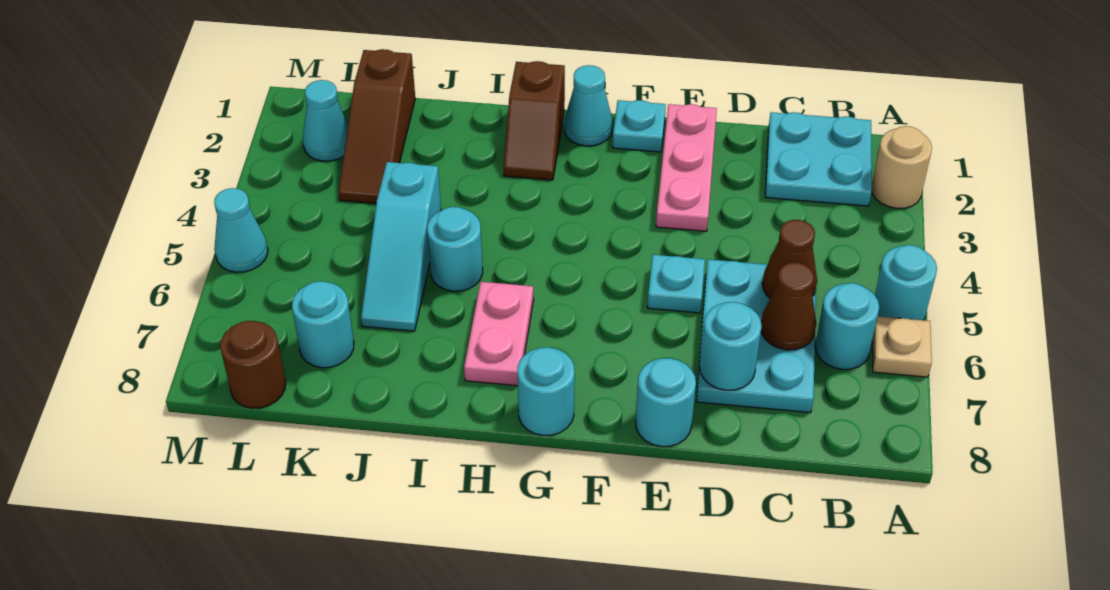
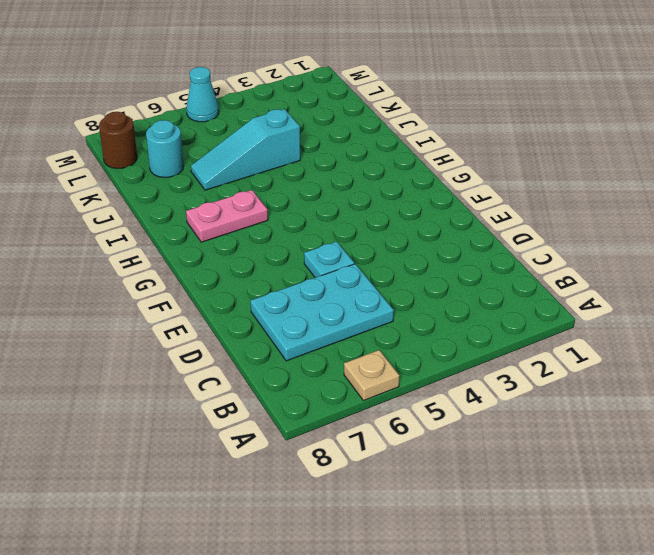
none -> tan round brick A2 level 1
none -> cyan round brick A5 level 1
none -> cyan plate B1:C2 level 1

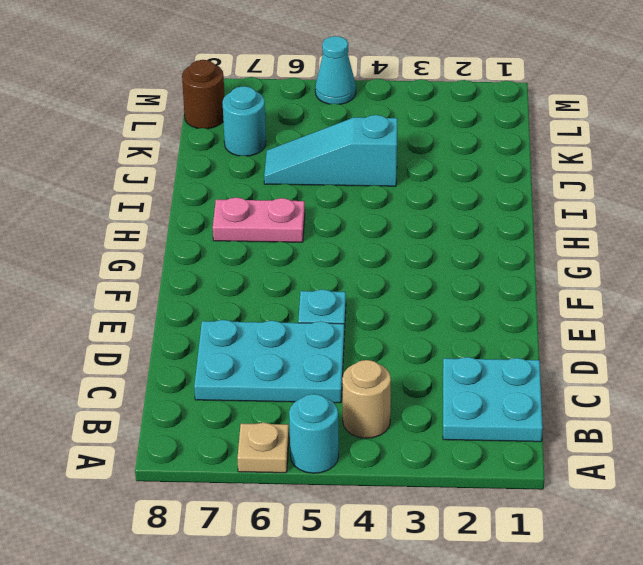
tan round brick B4 level 1 -> tan round brick A2 level 1
none -> cyan round brick B6 level 1
none -> pink plate E1:E3 level 1
none -> cyan round brick E8 level 1

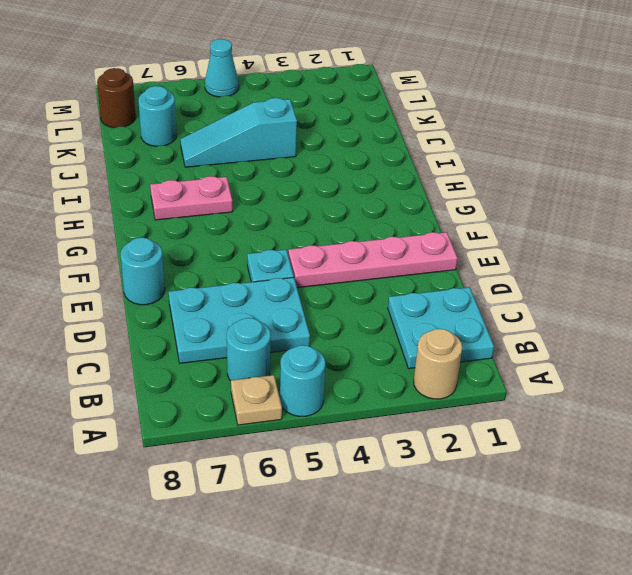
pink plate E1:E4 level 1 -> pink plate E1:E3 level 1
none -> cyan plate F1 level 1
none -> cyan cone G1 level 1
none -> cyan round brick G8 level 1

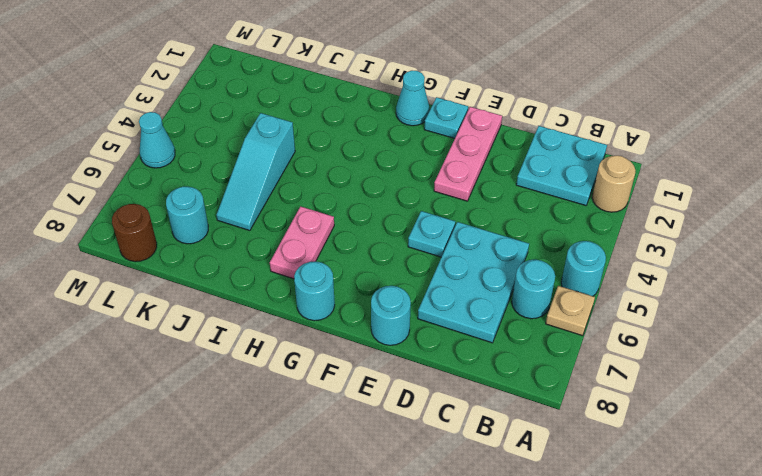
none -> brown slope H1:H2 level 1 top 1
none -> cyan round brick I5 level 1
none -> brown slope K1:K3 level 1 top 1

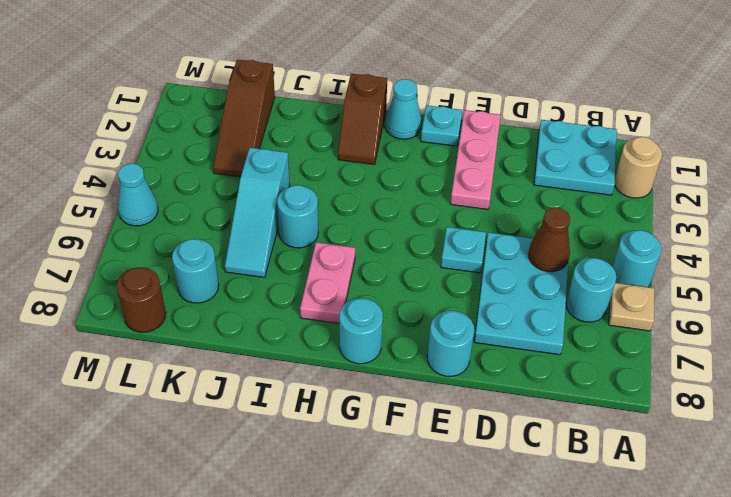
none -> cyan cone L2 level 1
none -> brown cone C6 level 2
none -> cyan round brick D7 level 2

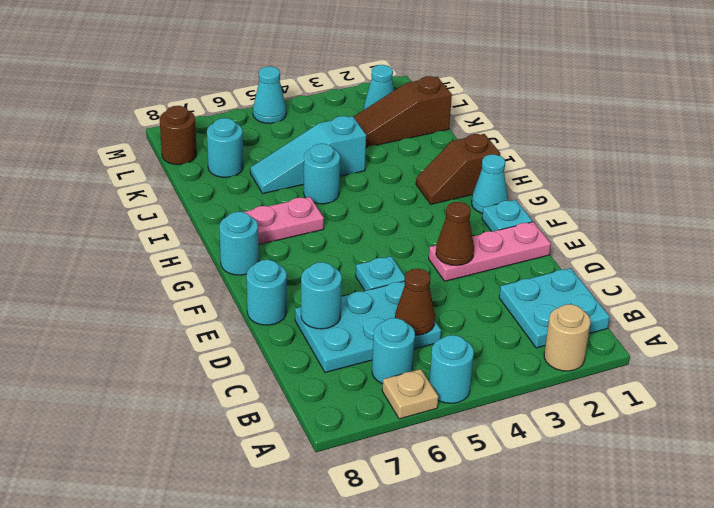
brown cone E3 level 2 -> brown cone C6 level 2

